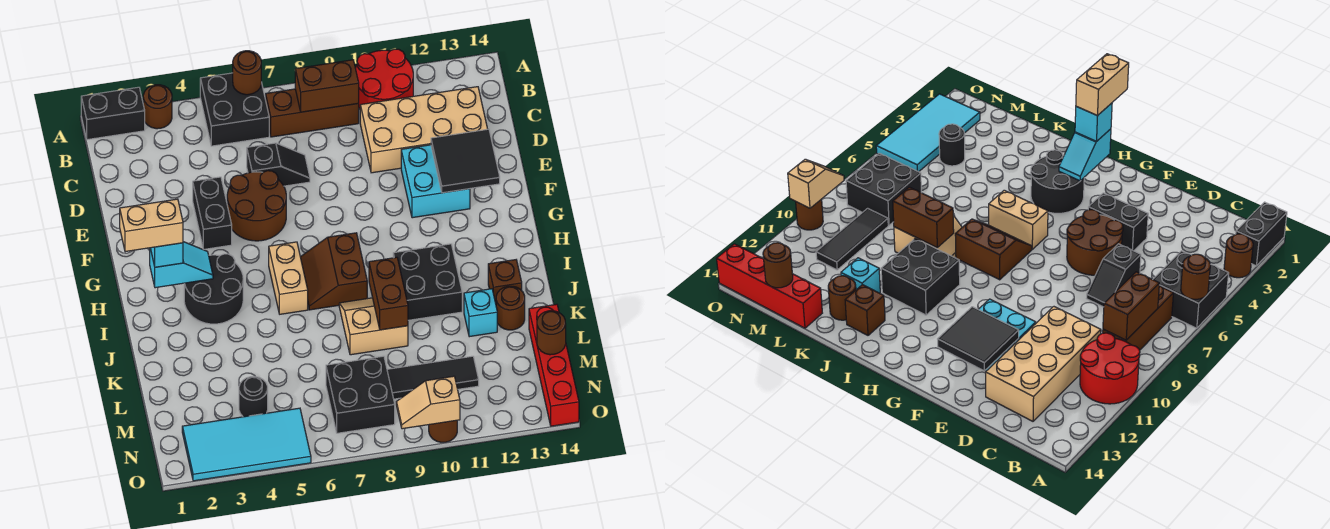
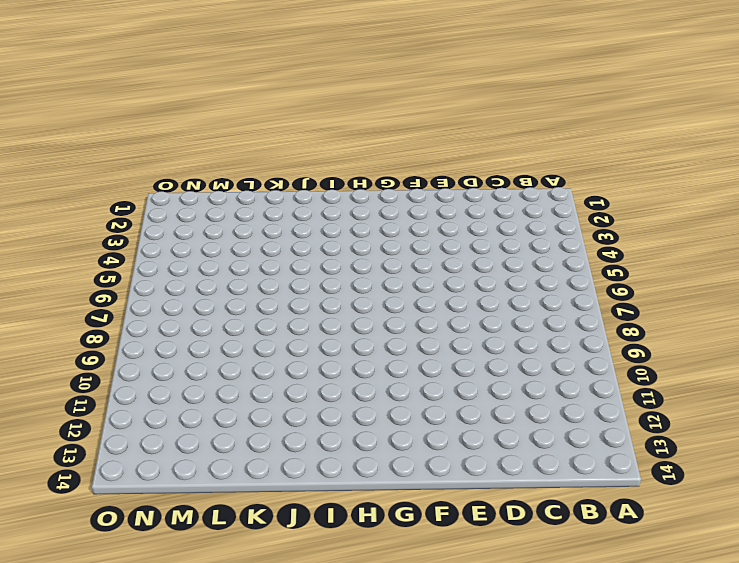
none -> black brick A1:A2 level 1
none -> brown round brick A3 level 1
none -> black brick A5:B6 level 1
none -> red round brick A10:B11 level 1

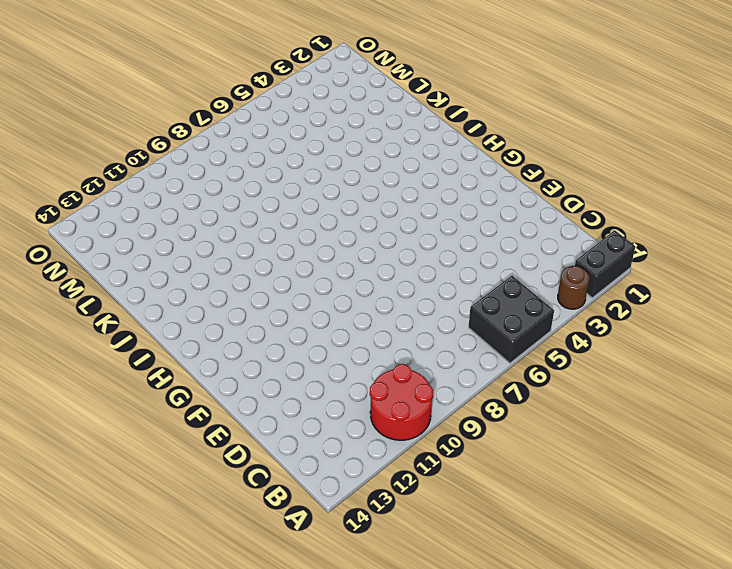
none -> brown brick B7:B9 level 1
none -> tan brick C10:D13 level 1
none -> black slope D6:D7 level 1 top 6
none -> black brick E4:F4 level 1

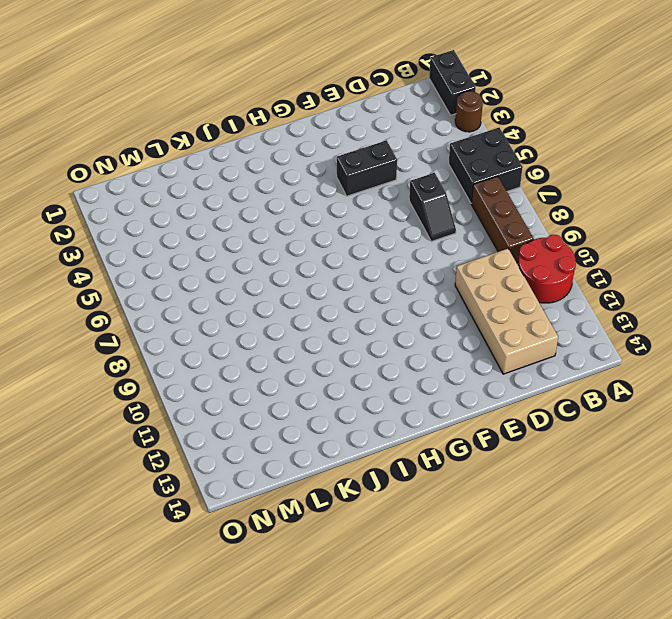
none -> brown round brick E5:F6 level 1
none -> cyan brick E11:F12 level 1
none -> black round brick H3:I4 level 1
none -> tan brick H6:I6 level 1

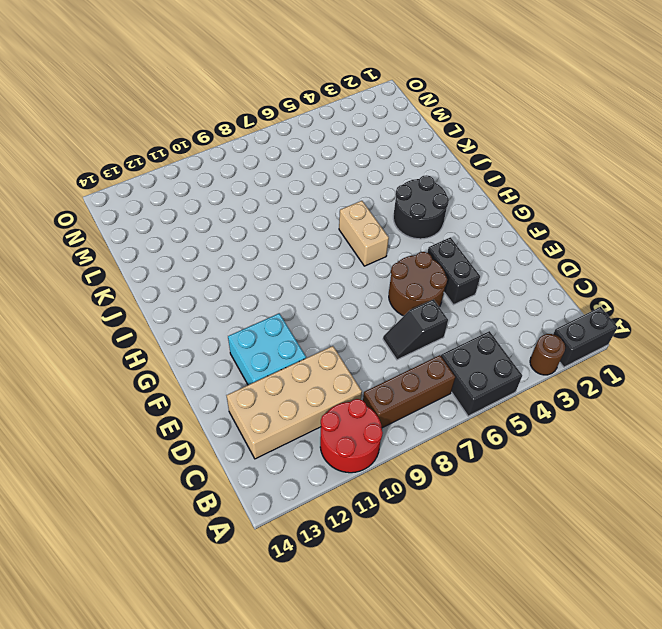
none -> brown slope H7:I8 level 1 top 8
none -> black brick I10:J11 level 1
none -> tan slope J8:K9 level 1 top K
none -> brown brick J13 level 1

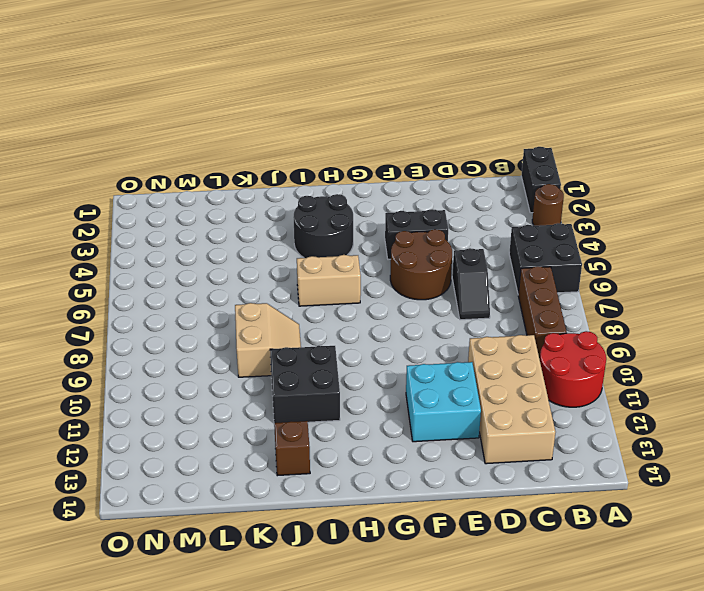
none -> brown slope H7:I8 level 1 top 8
none -> cyan brick K12 level 1
none -> brown round brick K13 level 1
none -> red brick L14:O14 level 1

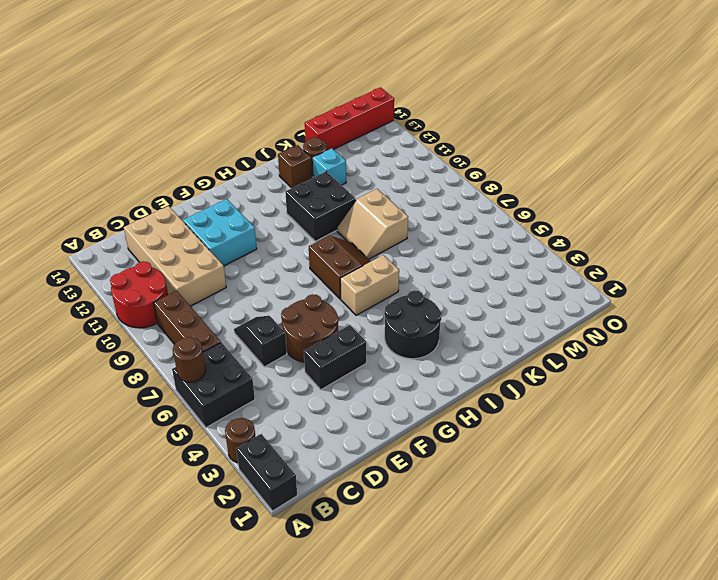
brown slope H7:I8 level 1 top H -> brown slope H7:I8 level 1 top 8
none -> black round brick M4 level 1
none -> black brick M7:N8 level 1
none -> black tile M9:M11 level 1
none -> cyan tile N2:O5 level 1

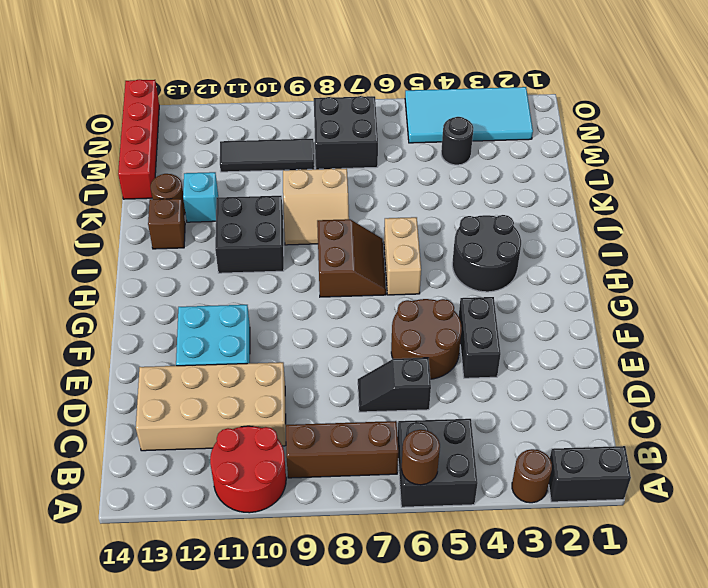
none -> brown round brick O10 level 1
none -> brown brick B8:B9 level 2
none -> black tile E12:F13 level 2
none -> cyan slope H2:H3 level 2 top 2

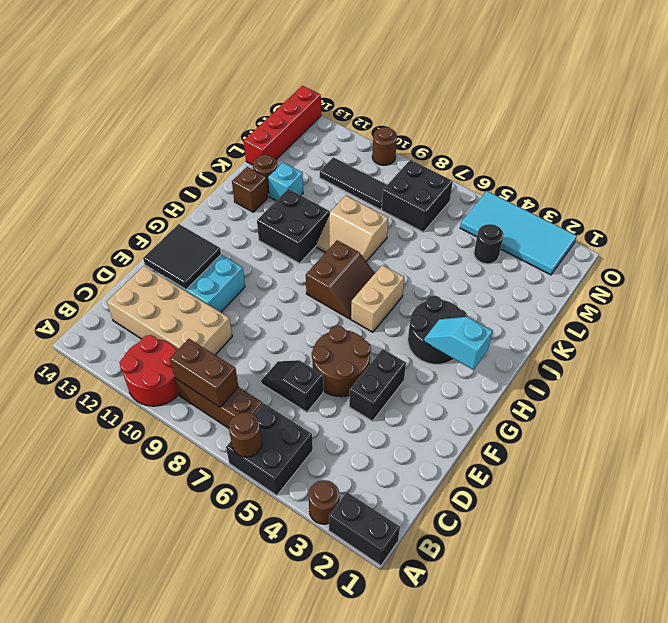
none -> brown brick J9:K9 level 2
none -> brown round brick M14 level 2
none -> tan slope O9:O10 level 2 top 10
none -> cyan brick H2 level 3

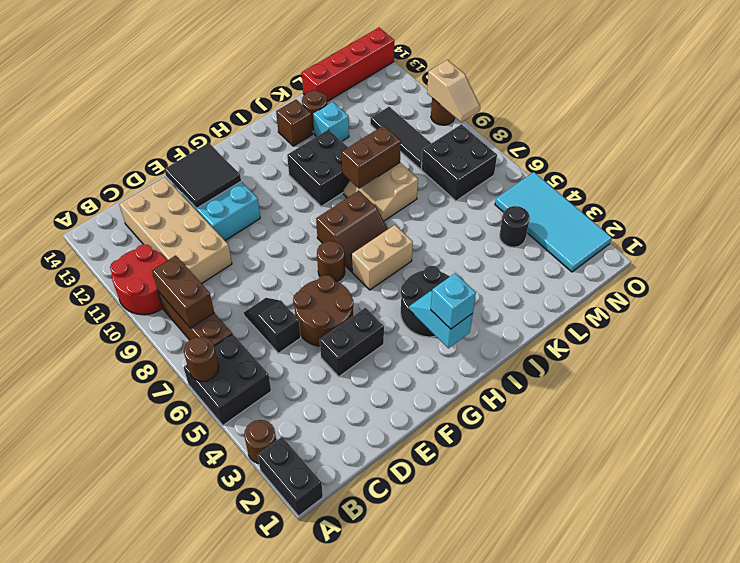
brown round brick G7 level 1 -> brown round brick M14 level 2
none -> tan brick H1:H2 level 4

